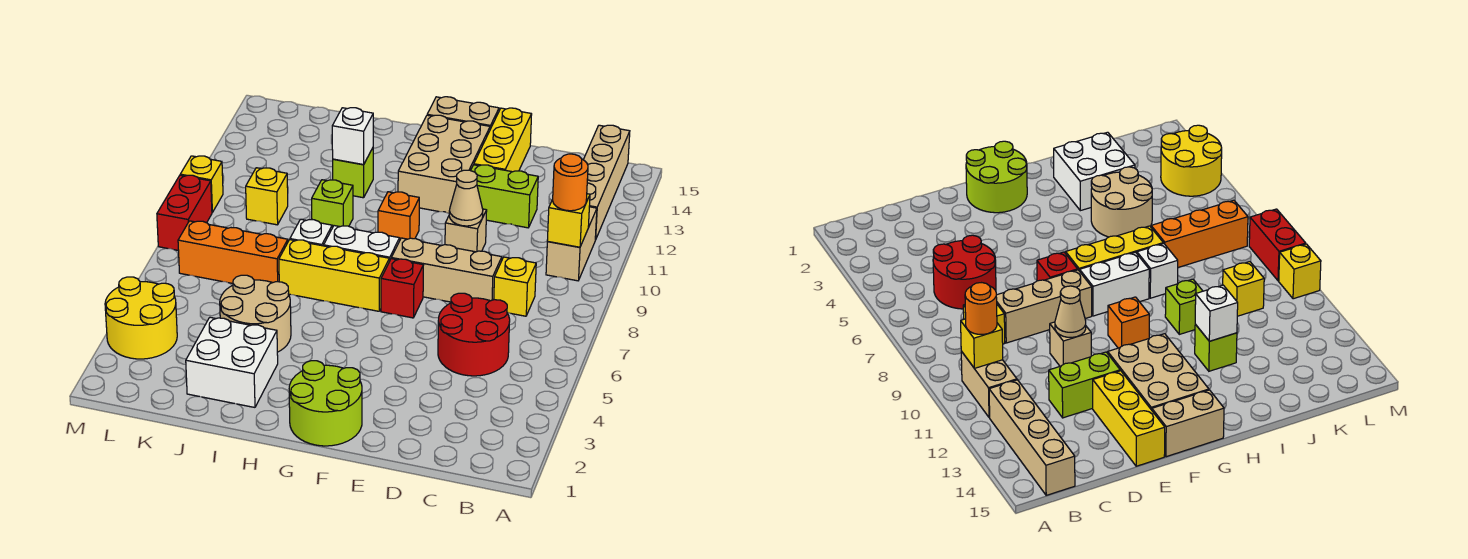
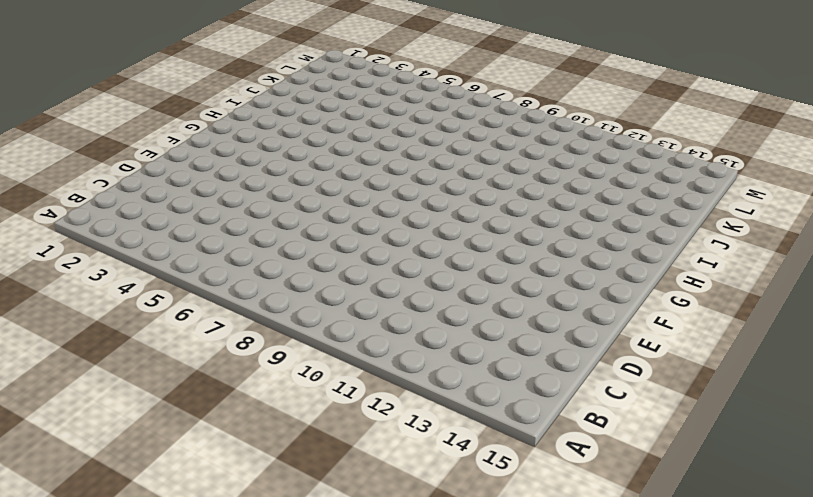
none -> tan brick B10:B11 level 1
none -> tan brick B12:B15 level 1
none -> red round brick C5:D6 level 1

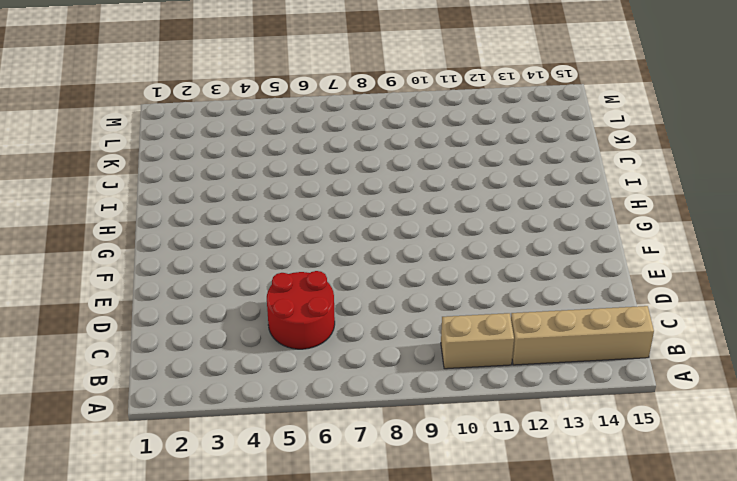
none -> yellow brick C8 level 1
none -> tan brick D8:F8 level 1
none -> lime brick D12:E12 level 1

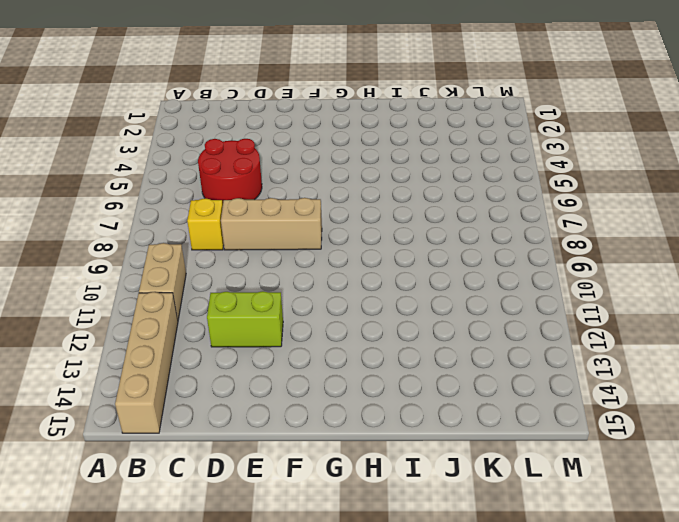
none -> tan brick E10 level 1
none -> yellow brick E13:E15 level 1
none -> lime round brick F1:G2 level 1

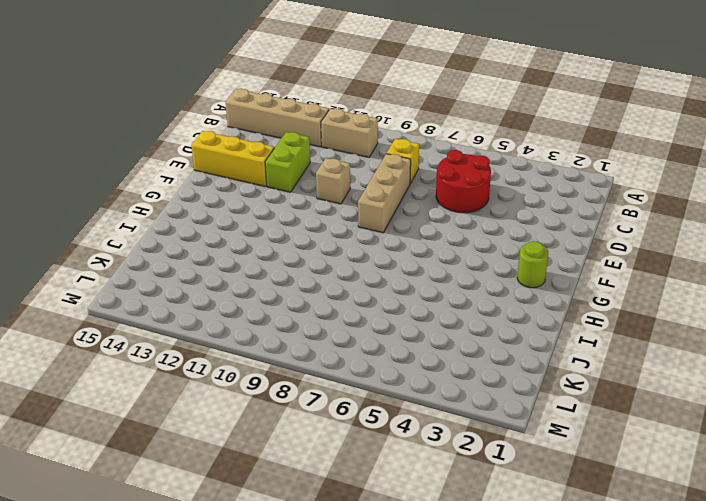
lime round brick G2 level 1 -> lime round brick F1:G2 level 1
none -> red brick F7 level 1
none -> tan brick F12:G14 level 1
none -> tan brick F15:G15 level 1

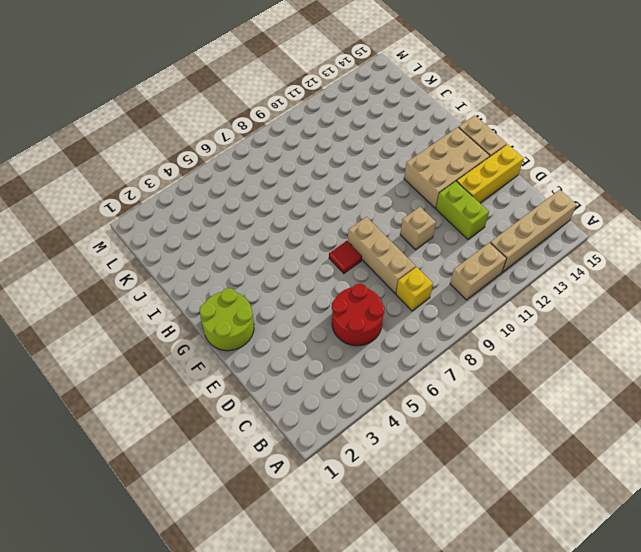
red tile F7 level 1 -> red brick F7 level 1
none -> yellow brick G7:I7 level 1
none -> white brick G8:H8 level 1
none -> orange brick G10 level 1

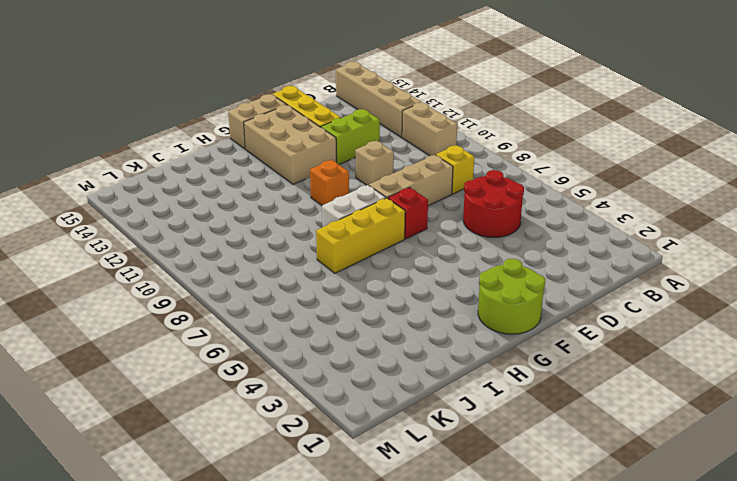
none -> white brick I2:J3 level 1
none -> tan round brick I4:J5 level 1
none -> white brick I8 level 1

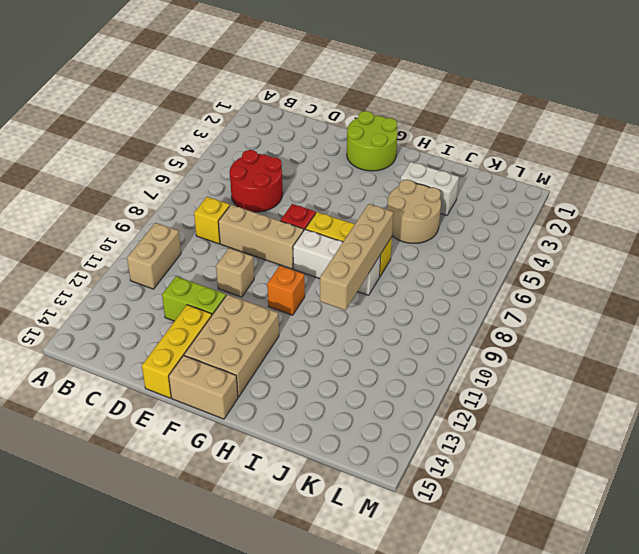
white brick I3:J3 level 1 -> white brick I2:J3 level 1
tan brick I7:I10 level 2 -> tan brick B12:B15 level 1
none -> lime brick I10 level 1
none -> lime brick I12 level 1
none -> orange brick J7:L7 level 1

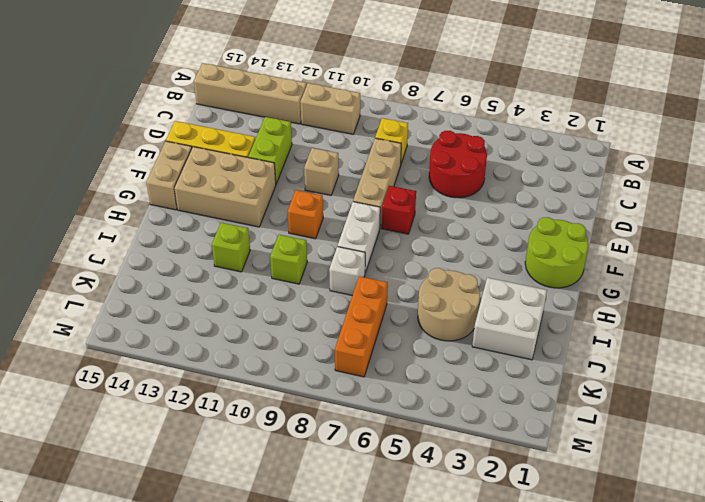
none -> yellow brick G7:I7 level 1
none -> yellow brick K10 level 1
none -> yellow round brick L3:M4 level 1

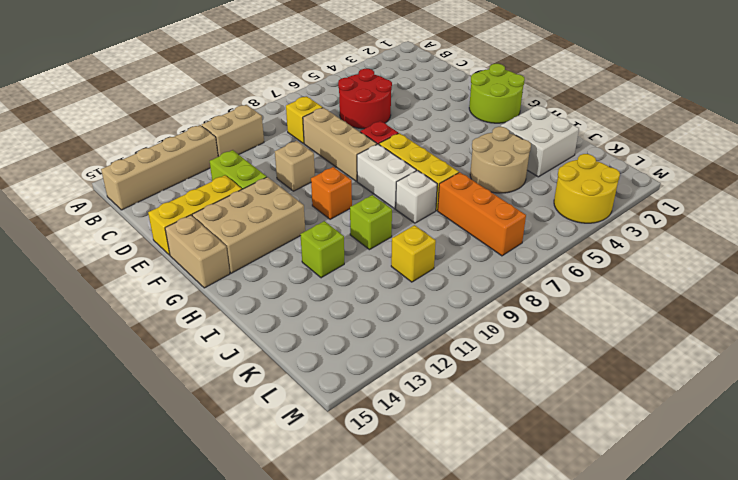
none -> red brick M8:M9 level 1
none -> yellow brick M10 level 1
none -> yellow brick B10 level 2

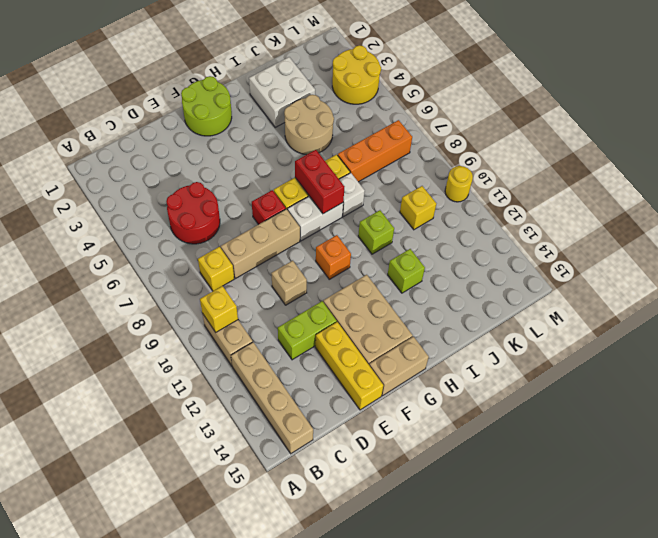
red brick H7:H8 level 2 -> red brick M8:M9 level 1
yellow round brick M10 level 1 -> yellow brick M10 level 1
none -> tan cone E10 level 2
none -> white brick I12 level 2
none -> orange round brick B10 level 3

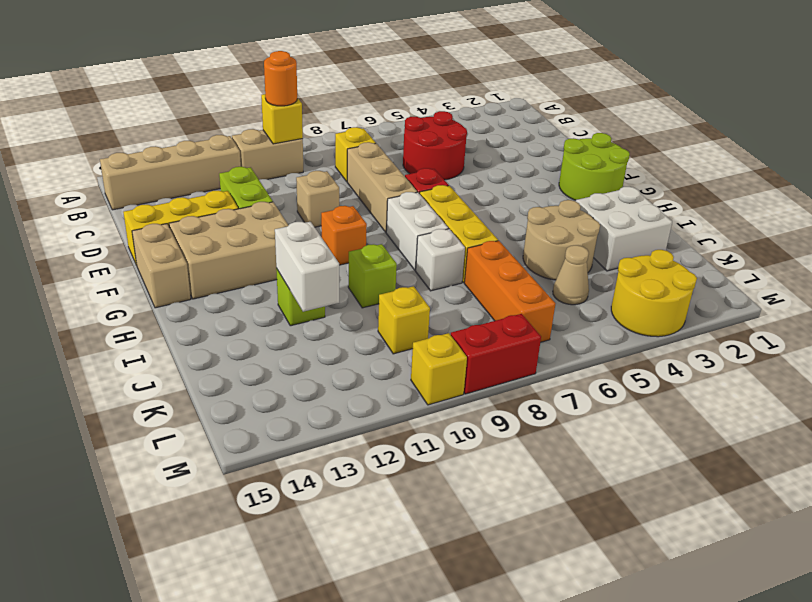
white brick I12:J12 level 2 -> white brick I12 level 2
tan cone K5 level 1 -> tan cone E10 level 2

